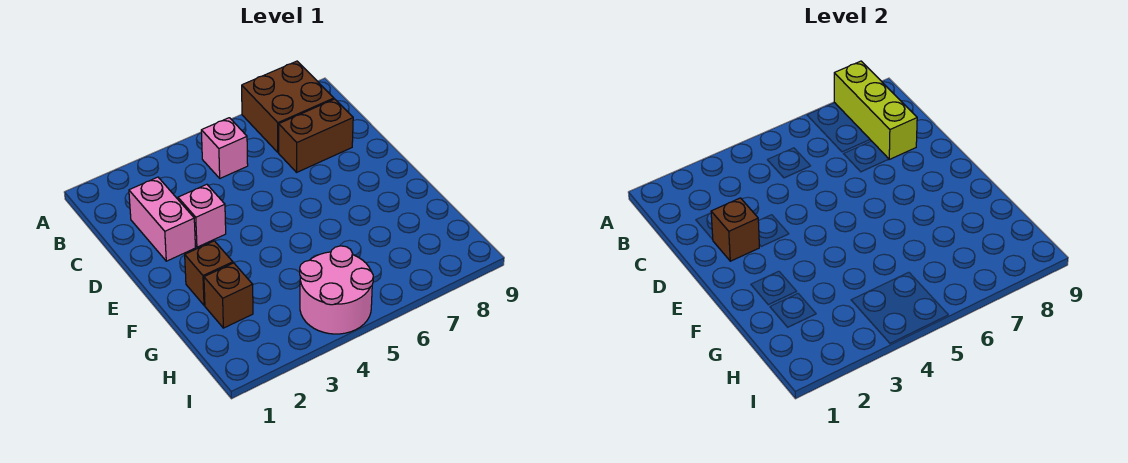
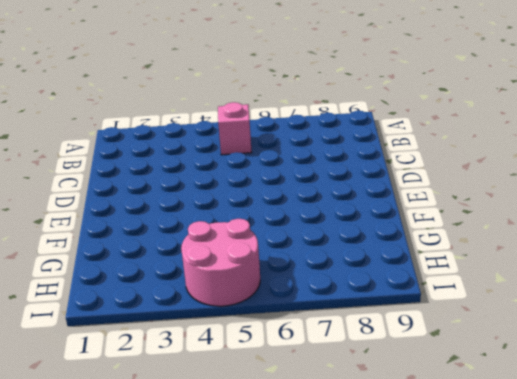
none -> brown brick A7:B8 level 1
none -> pink brick C2:D2 level 1

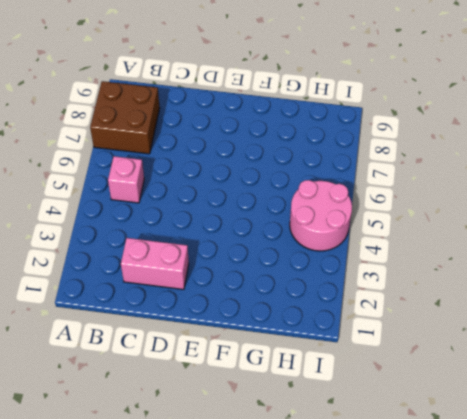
none -> brown brick C7:C8 level 1
none -> pink brick D3 level 1

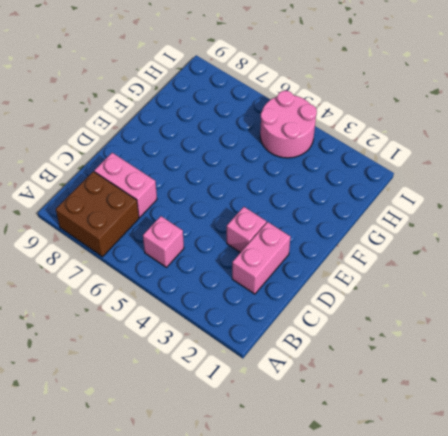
pink brick C7:C8 level 1 -> brown brick C7:C8 level 1
none -> brown brick F2 level 1
none -> brown brick G2 level 1

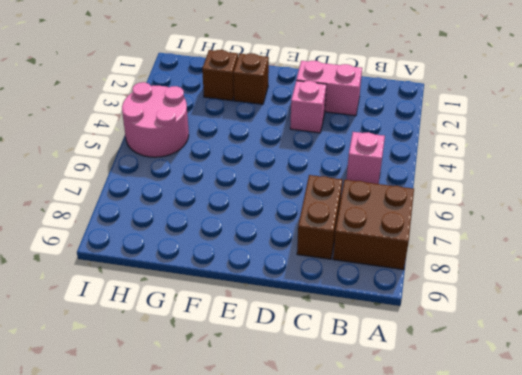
none -> lime brick A8:C8 level 2
none -> brown brick D2 level 2

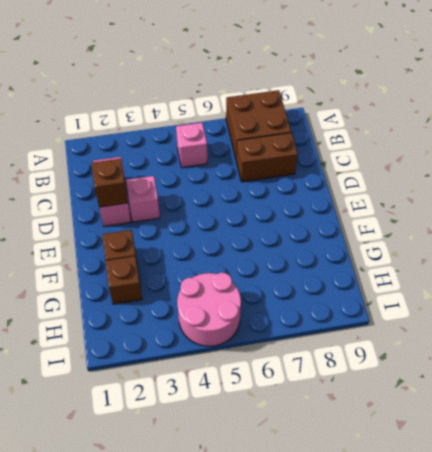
none -> lime brick A8:C8 level 2

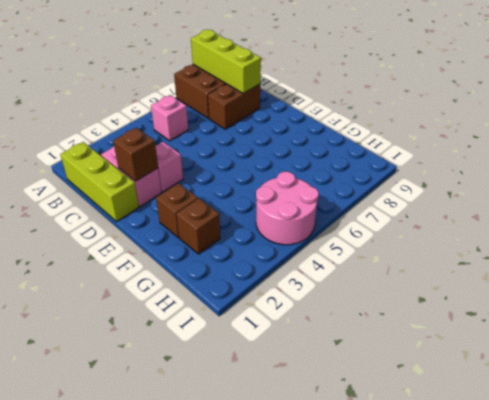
lime brick B1:D1 level 1 -> none

